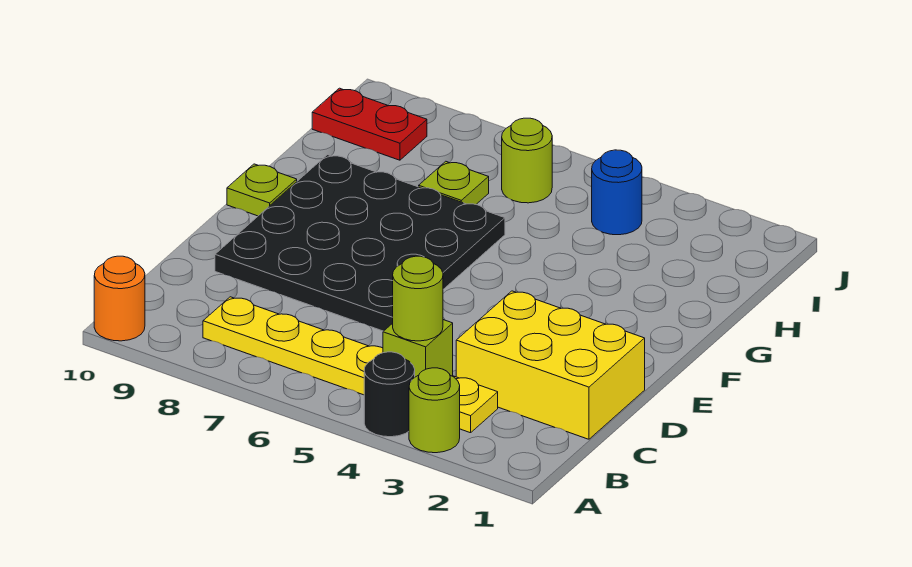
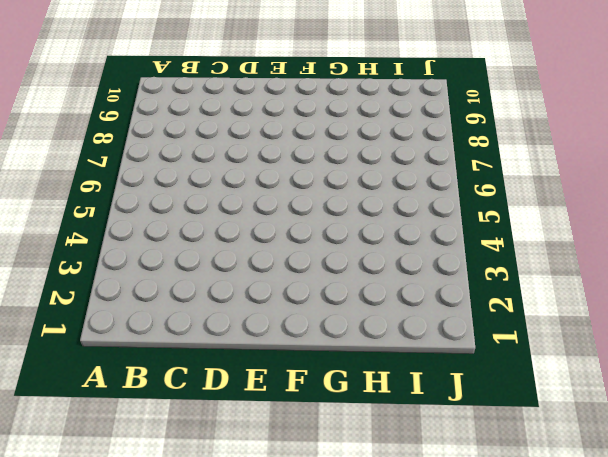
none -> lime round brick A3 level 1
none -> black round brick A4 level 1
none -> orange round brick A10 level 1

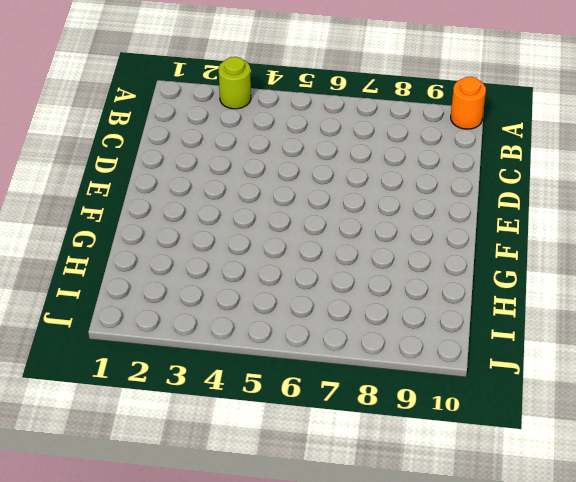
none -> black round brick A4 level 1
none -> yellow plate B3:B8 level 1
none -> yellow brick C1:D3 level 1

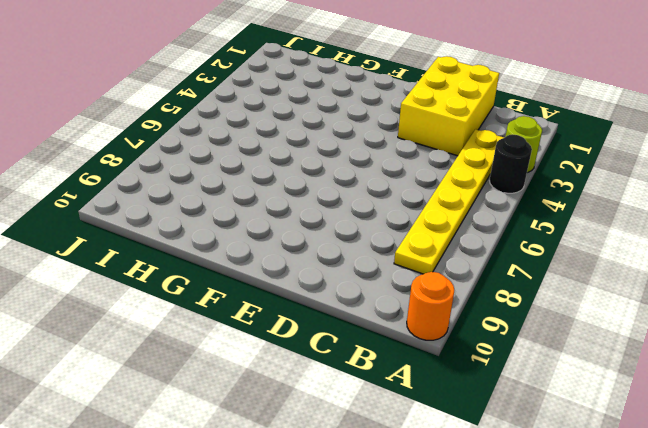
none -> black plate D6:G9 level 1
none -> lime plate F10 level 1
none -> lime plate H7 level 1

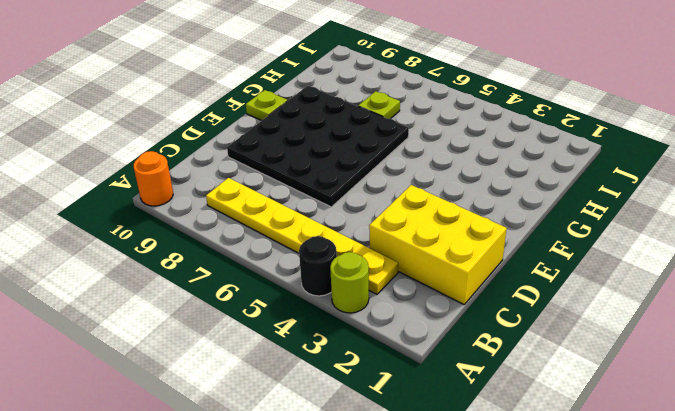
none -> blue round brick I4 level 1
none -> lime round brick I6 level 1
none -> red plate I9:I10 level 1

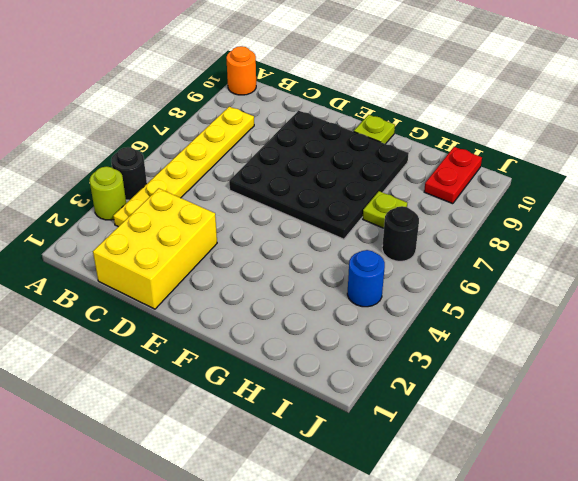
black round brick I6 level 1 -> lime round brick I6 level 1
none -> lime brick B4 level 2
none -> lime round brick B4 level 3

